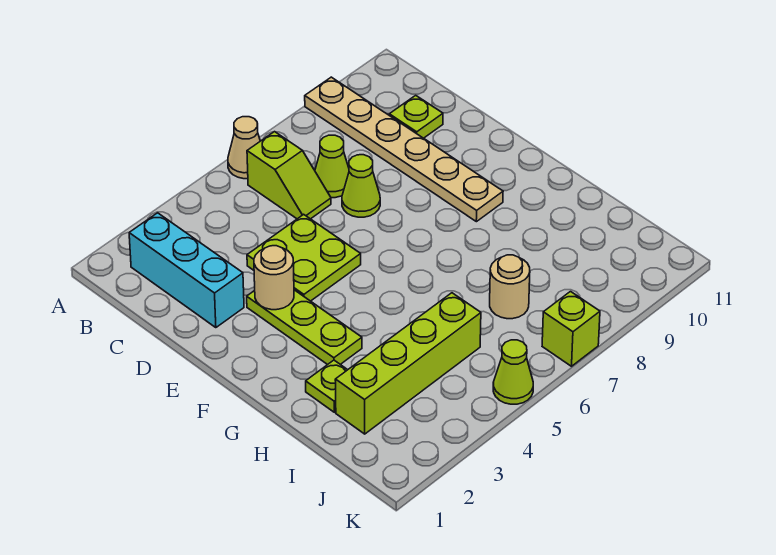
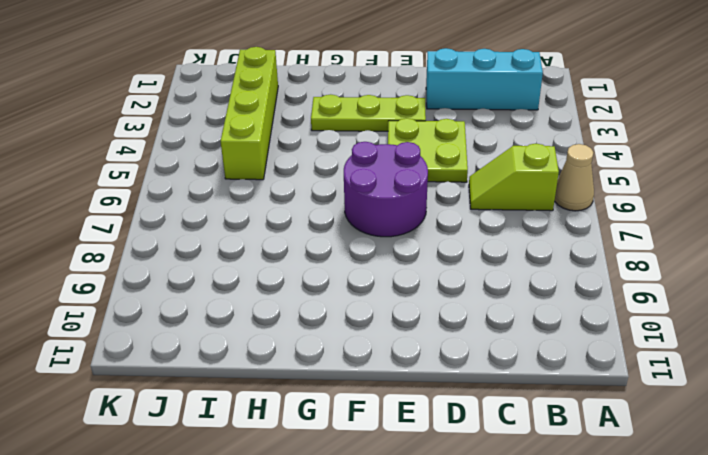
purple round brick E6:F7 level 1 -> none
none -> tan plate A9:F9 level 1
none -> lime cone C7 level 1
none -> lime plate C10 level 1

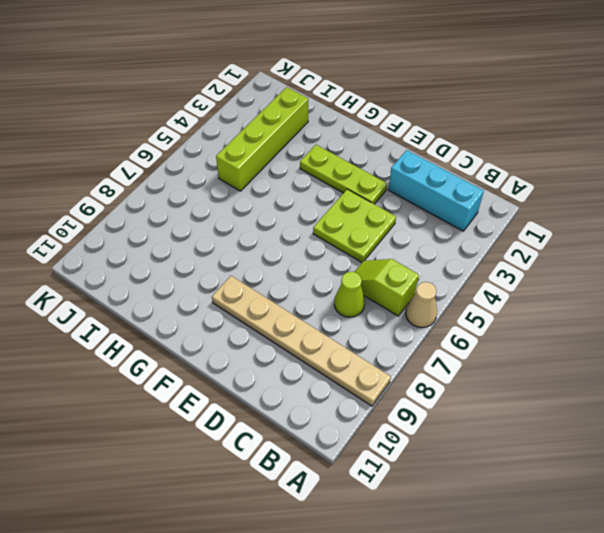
none -> lime plate C10 level 1
none -> lime cone D7 level 1
none -> lime plate H2 level 1

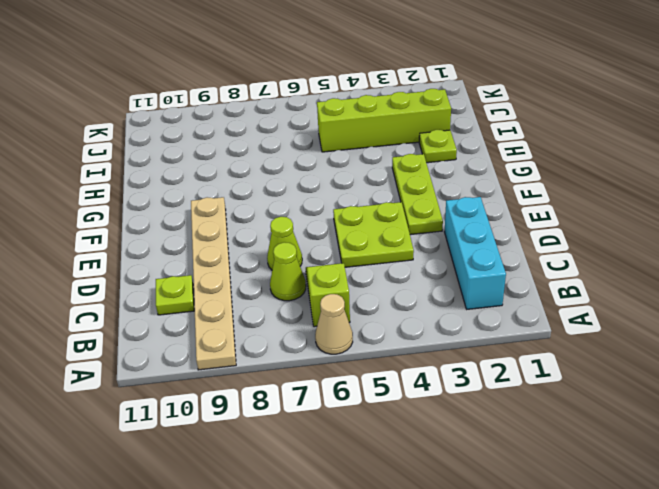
none -> tan round brick I7 level 1
none -> lime cone K5 level 1
none -> lime brick K7 level 1

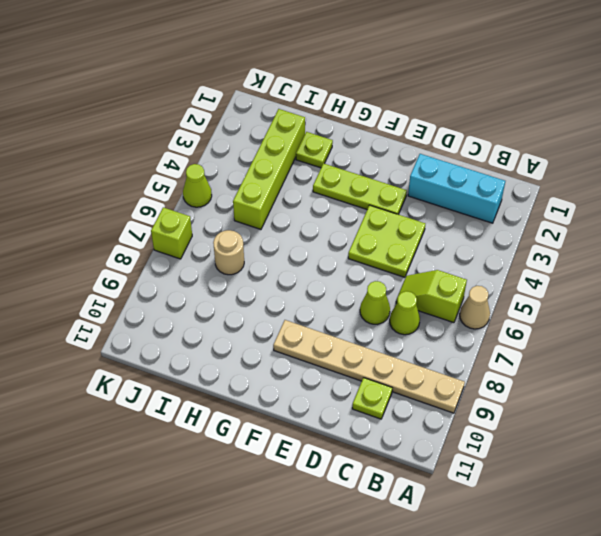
none -> tan round brick E3 level 2

